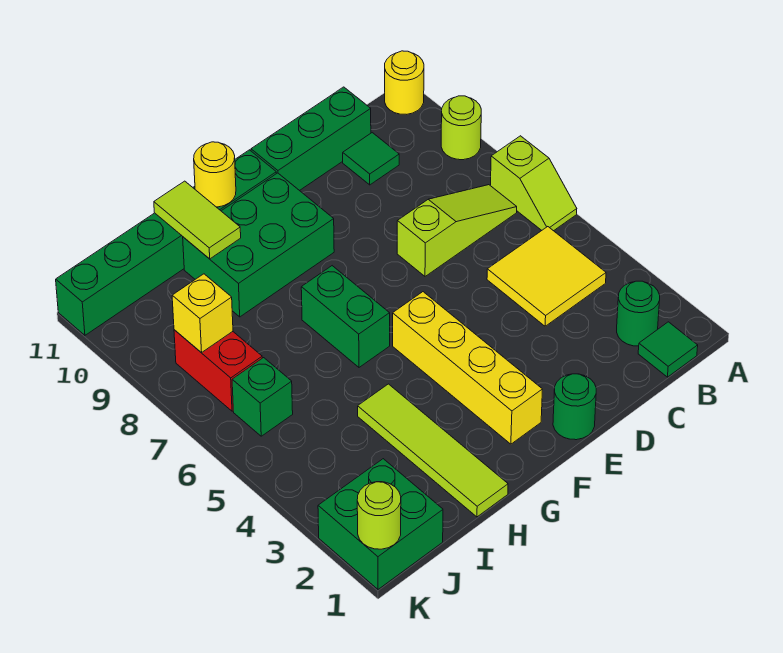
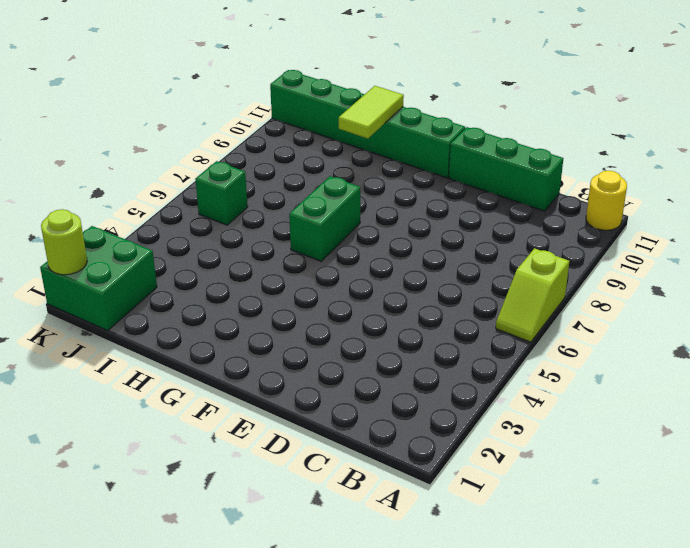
none -> lime round brick A9 level 1
none -> green tile B1 level 1
none -> green round brick B2 level 1

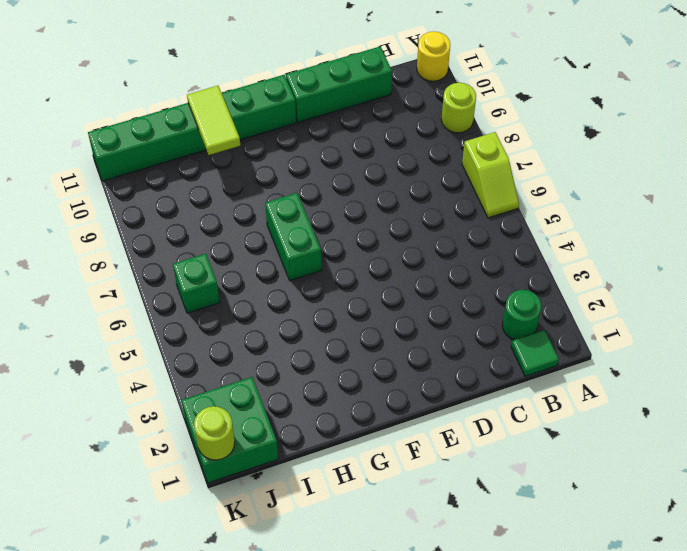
none -> yellow tile B4:C5 level 1
none -> lime slope B7:D7 level 1 top D
none -> green tile C10 level 1

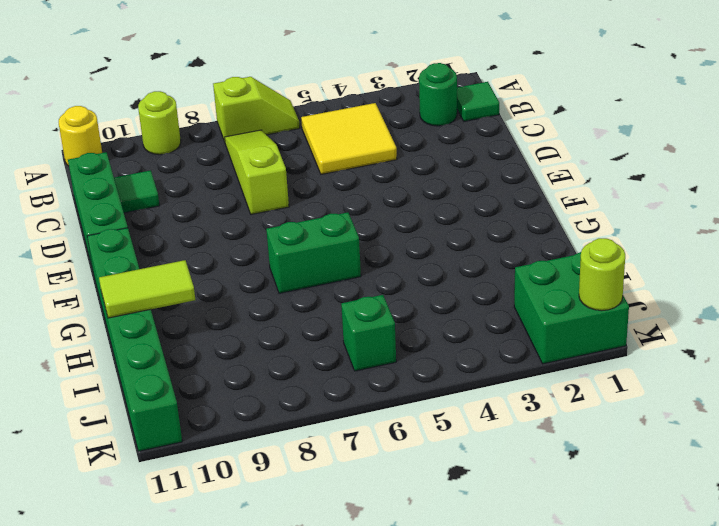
none -> green round brick E1 level 1
none -> yellow brick F2:F5 level 1
none -> green brick F9:H10 level 1

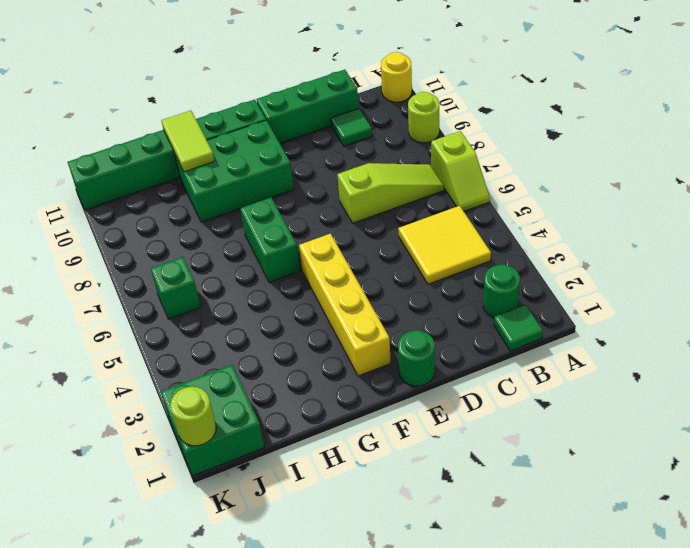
none -> lime tile H1:H4 level 1
none -> red brick J7:J8 level 1
none -> yellow round brick G11 level 2

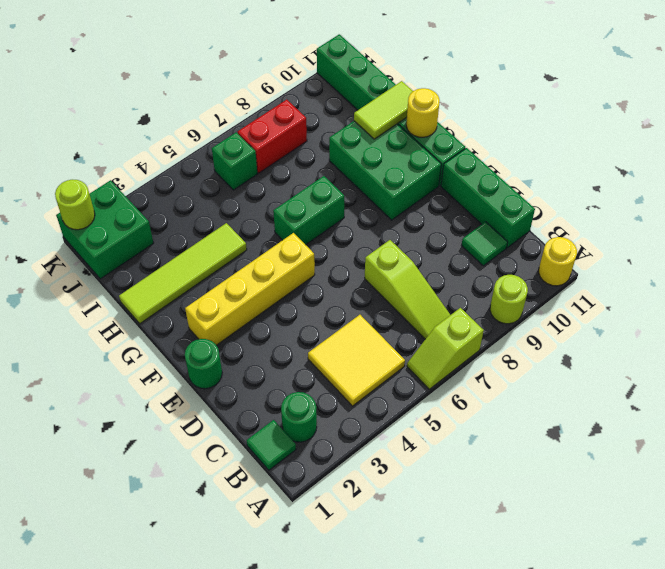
none -> yellow brick J8 level 2

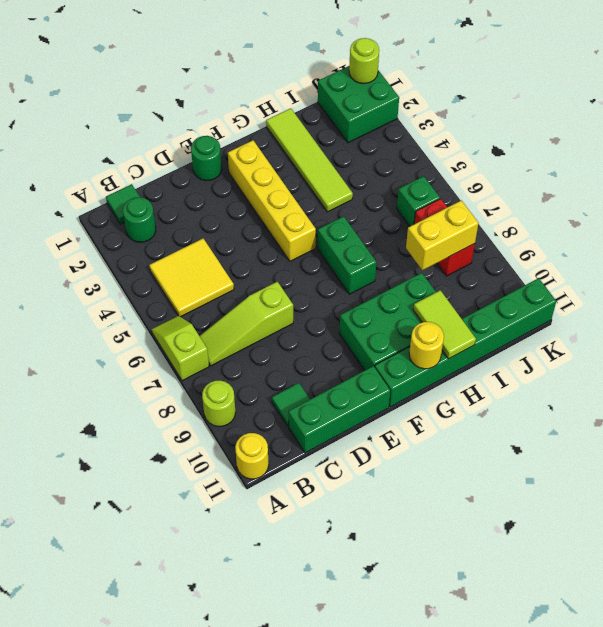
yellow brick I8:J8 level 2 -> yellow brick J8 level 2

